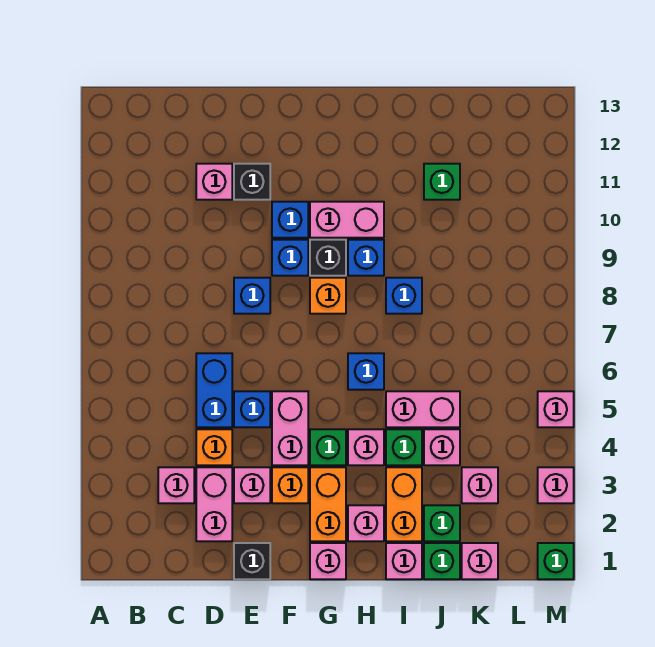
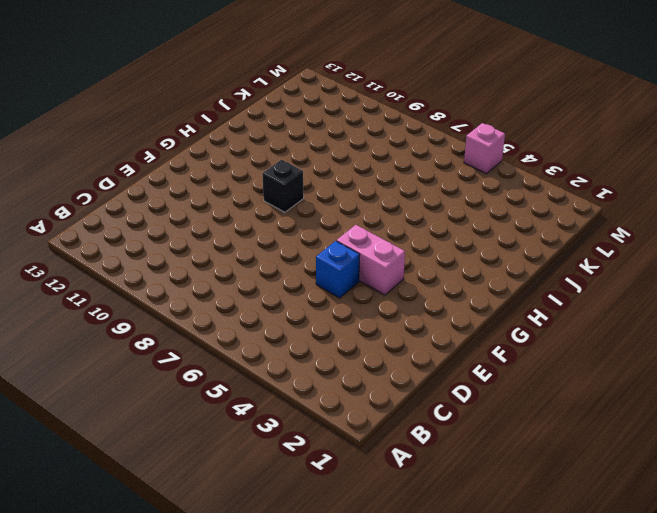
none -> pink brick C3 level 1
none -> pink brick D2:D3 level 1
none -> orange brick D4 level 1
none -> blue brick D5:D6 level 1

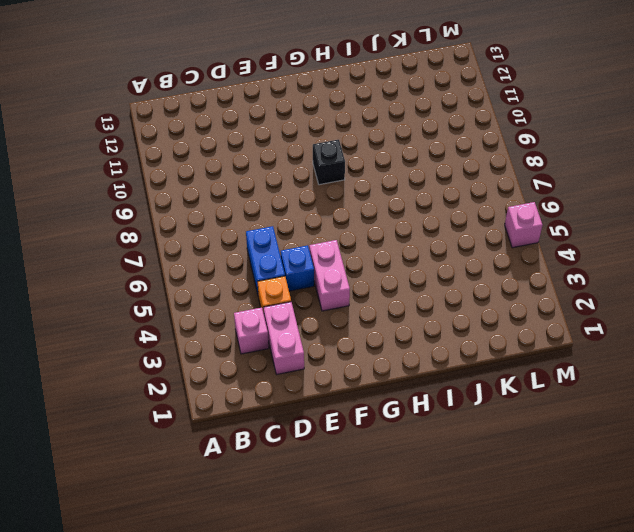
none -> pink brick D11 level 1
none -> black brick E1 level 1
none -> pink brick E3 level 1
none -> blue brick E8 level 1

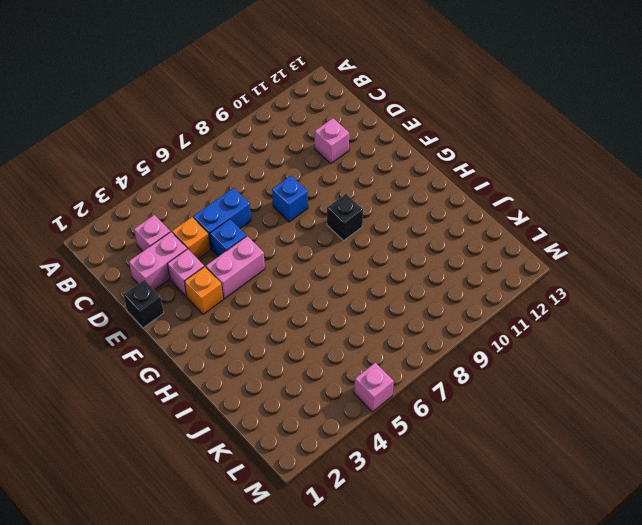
none -> black brick E11 level 1
none -> blue brick F9 level 1
none -> blue brick F10 level 1
none -> pink brick G1 level 1

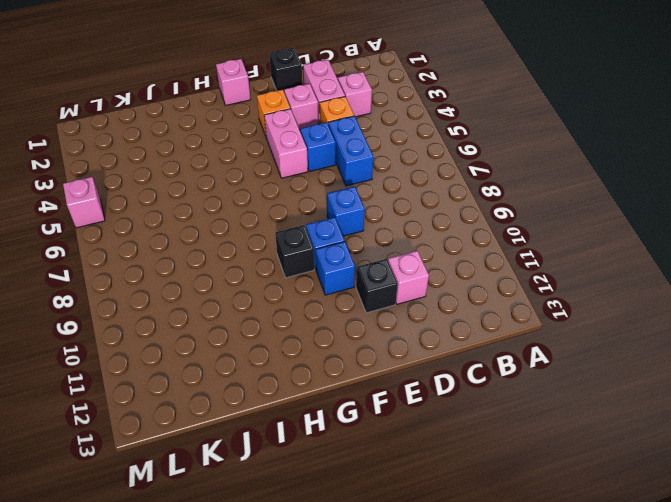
none -> orange brick G2:G3 level 1
none -> green brick G4 level 1
none -> orange brick G8 level 1
none -> pink brick G10:H10 level 1

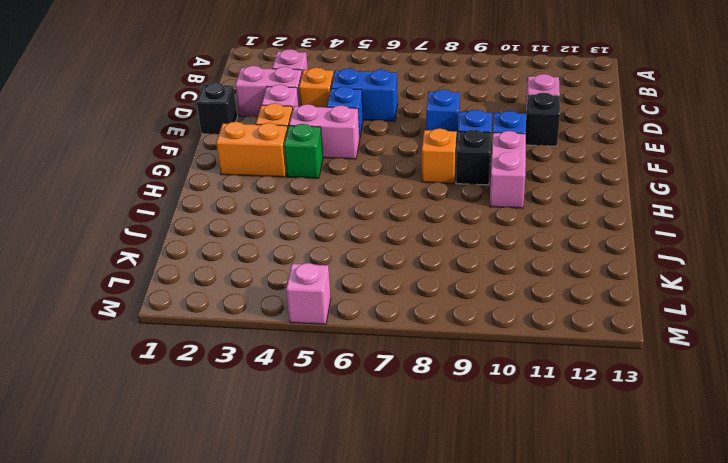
none -> pink brick G1 level 1
none -> pink brick H2 level 1
none -> pink brick H4 level 1
none -> blue brick H6 level 1

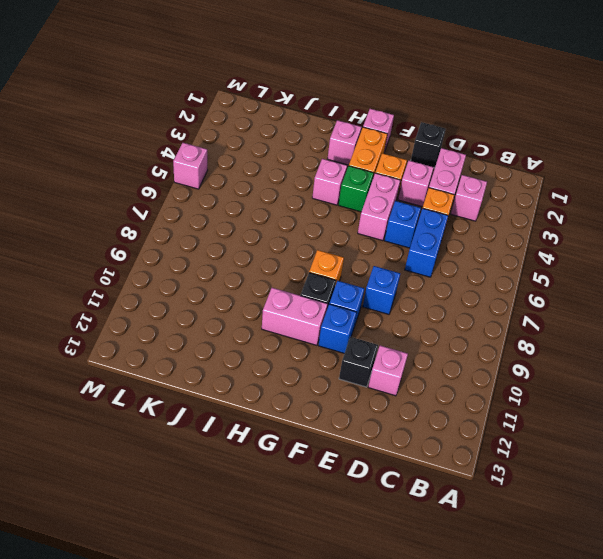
none -> blue brick H6 level 1
none -> blue brick H9 level 1
none -> pink brick I1 level 1
none -> orange brick I2:I3 level 1

